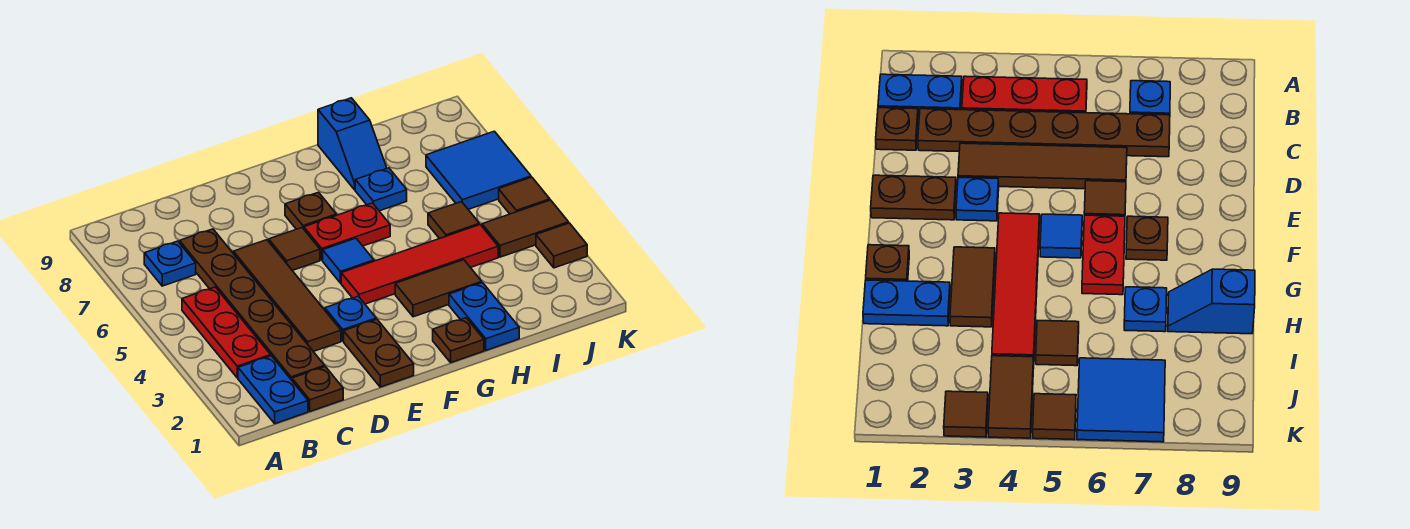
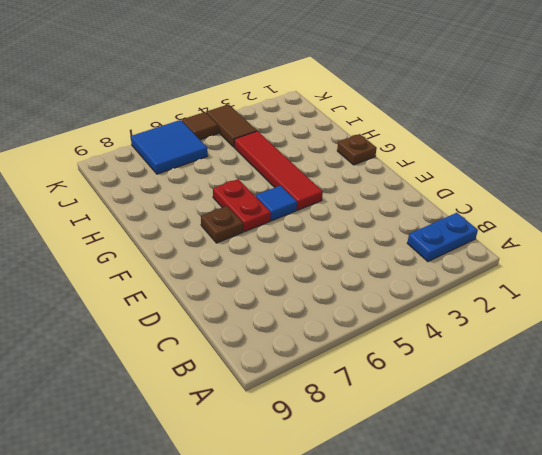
none -> red plate B3:B5 level 1
none -> blue plate B7 level 1
none -> brown plate C1 level 1

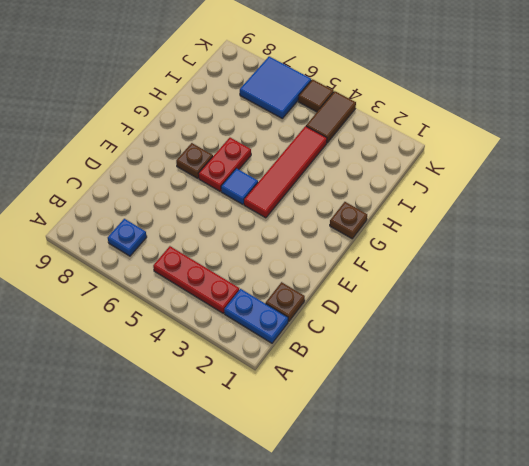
none -> brown plate C2:C7 level 1
none -> brown tile D3:D6 level 1
none -> brown plate E1:E2 level 1

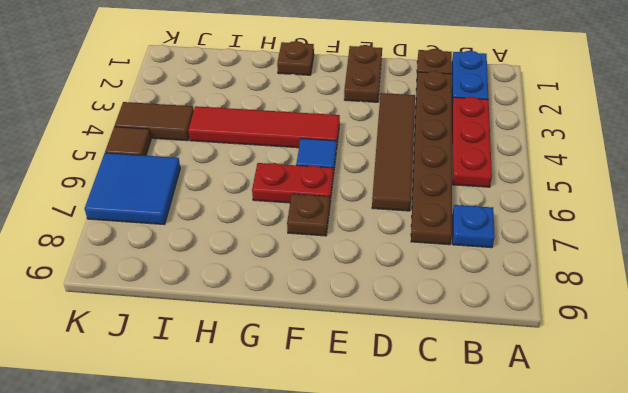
none -> blue plate E3 level 1
none -> brown tile E6 level 1
none -> brown tile G3:H3 level 1

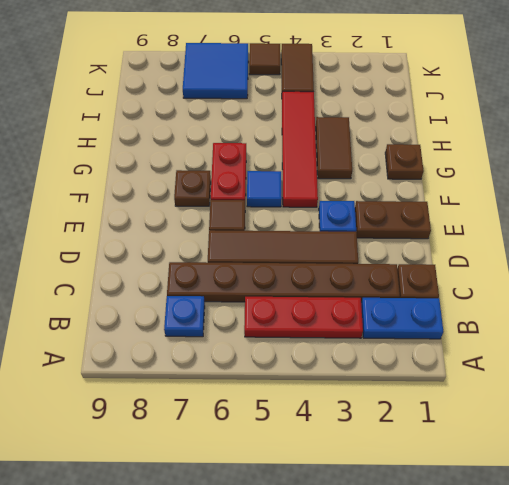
none -> blue plate H1:H2 level 1
none -> blue plate H7 level 1
none -> blue slope H8:H9 level 1 top 9

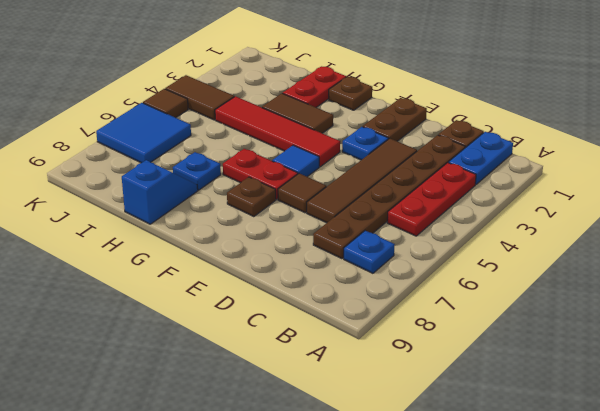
red plate H1:H2 level 1 -> blue plate H1:H2 level 1
none -> brown tile I5 level 1
none -> brown tile K3 level 1

